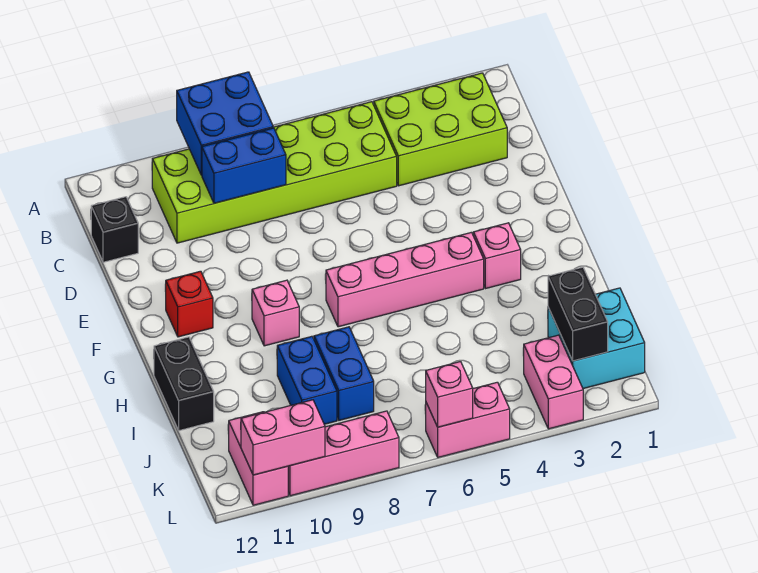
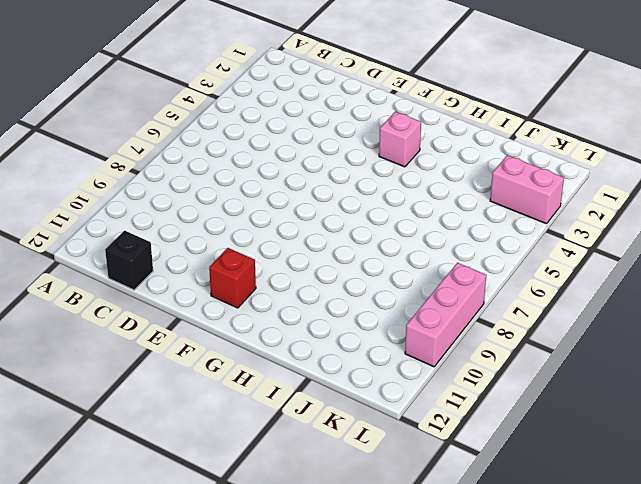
none -> lime brick B2:C4 level 1
none -> lime brick B5:C10 level 1
none -> pink brick G4:G7 level 1

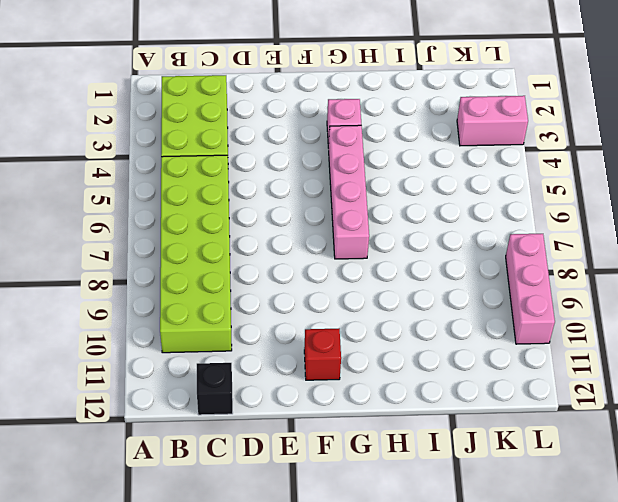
none -> pink brick G9 level 1
none -> black brick H12:I12 level 1
none -> blue brick I8:J8 level 1

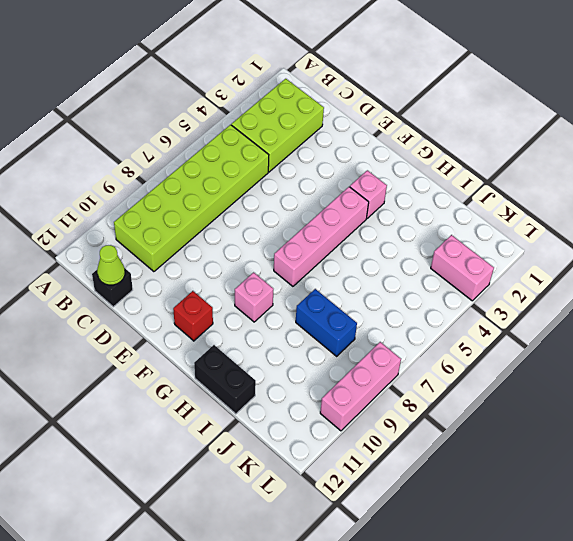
lime cone C12 level 2 -> none
none -> blue brick I9:J9 level 1
none -> cyan brick J1:K2 level 1
none -> pink brick K11:L11 level 1

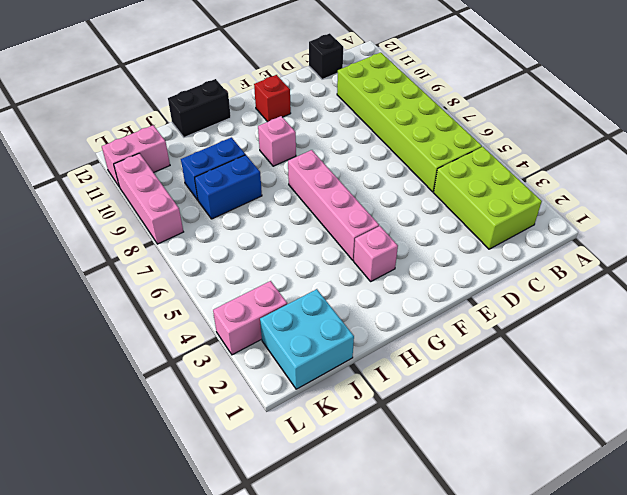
none -> pink brick L5:L6 level 1
none -> blue brick A8:B9 level 2
none -> blue brick C8:C9 level 2

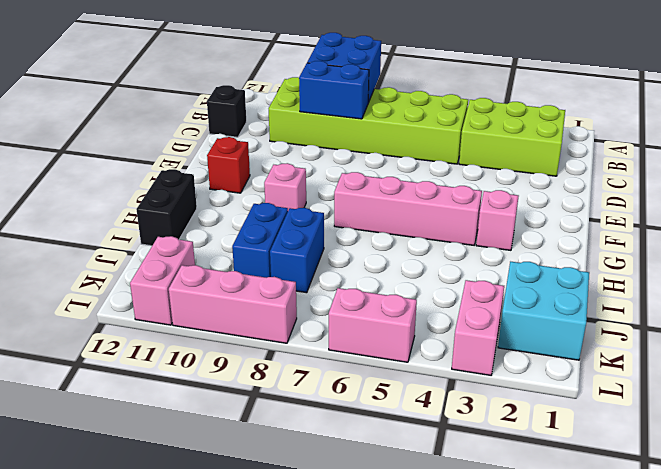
none -> black brick J2:K2 level 2
none -> pink brick L6 level 2
none -> pink brick L10:L11 level 2

